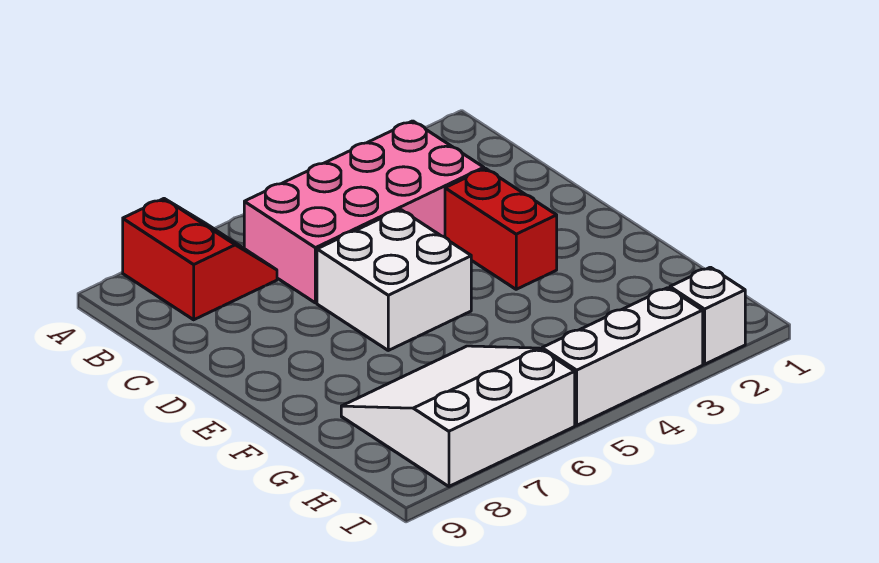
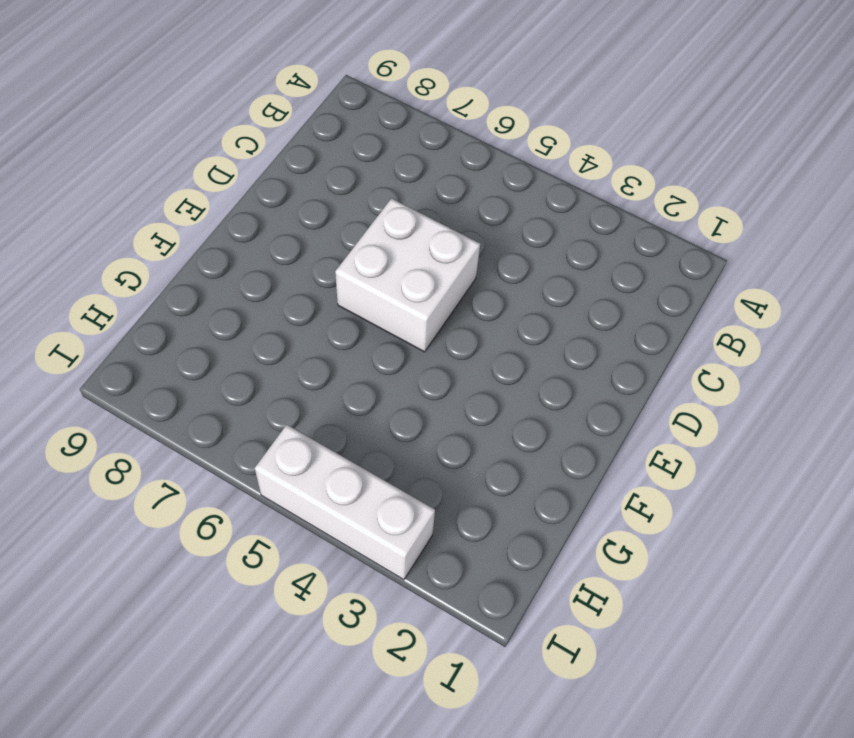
none -> red slope A7:B8 level 1 top 8
none -> pink brick B3:C6 level 1

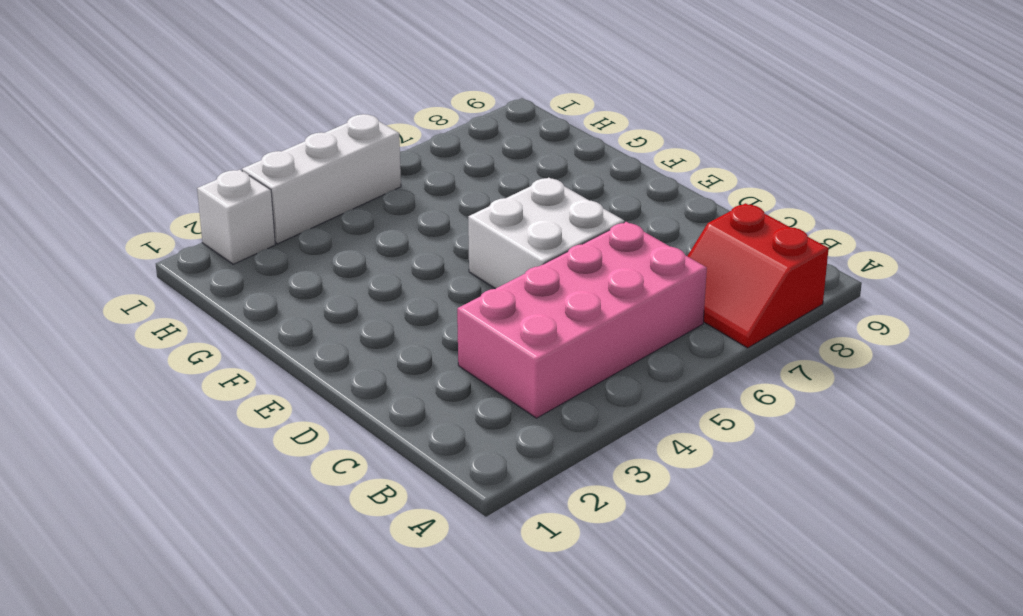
none -> red brick D3:E3 level 1
none -> white slope G6:I8 level 1 top I

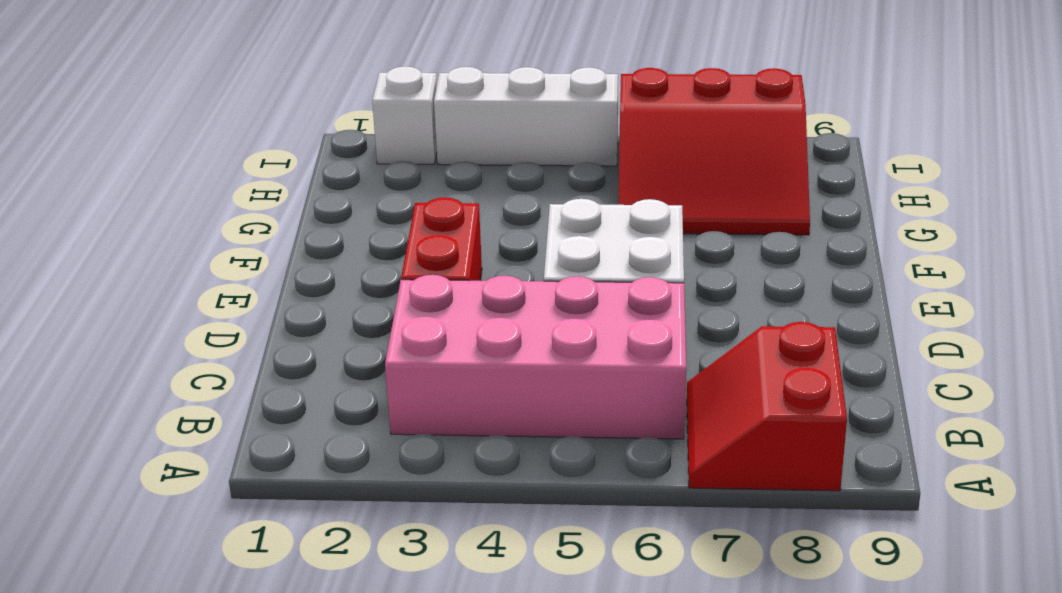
red slope G6:I8 level 1 top I -> white slope G6:I8 level 1 top I

